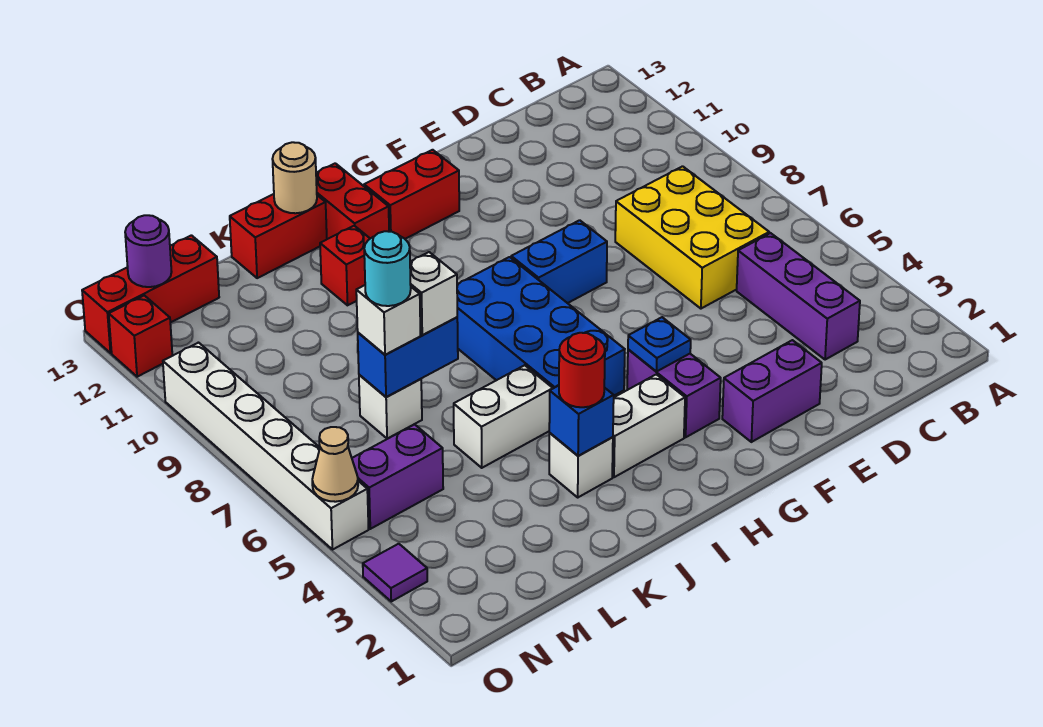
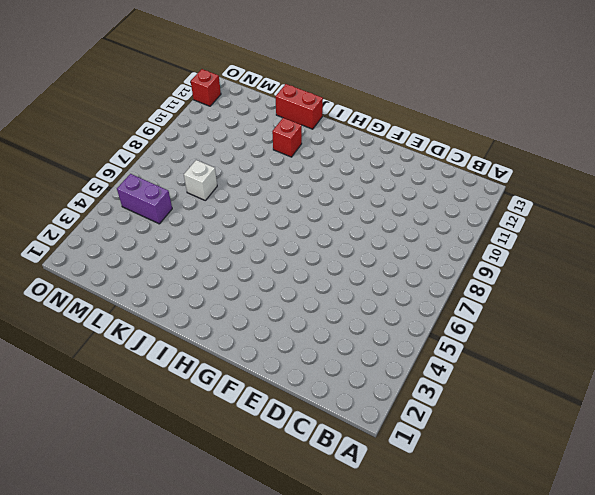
none -> purple brick C3:C5 level 1
none -> yellow brick C6:D8 level 1
none -> purple brick E2:F2 level 1

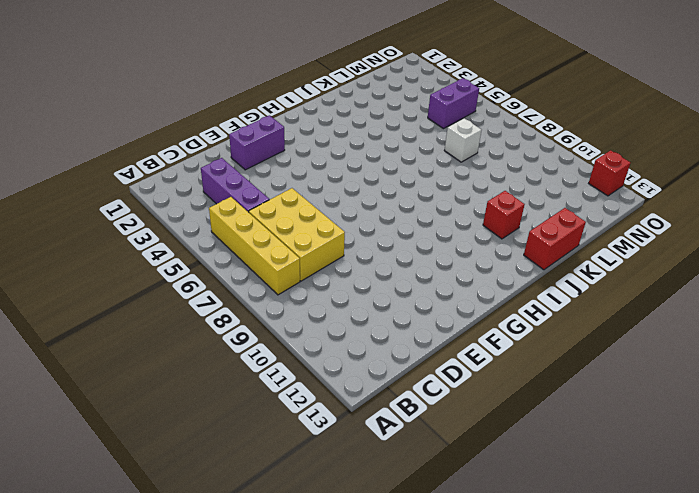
yellow brick B5:B8 level 1 -> none
none -> blue brick F8:G8 level 1
none -> purple brick G3:G4 level 1
none -> red brick G12:H12 level 1

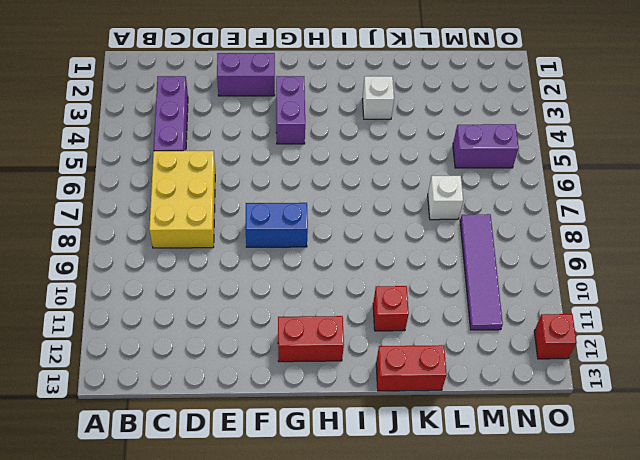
purple tile M8:M11 level 1 -> none
none -> white brick H3:I3 level 1
none -> blue brick H5:I8 level 1
none -> red brick I12:I13 level 1

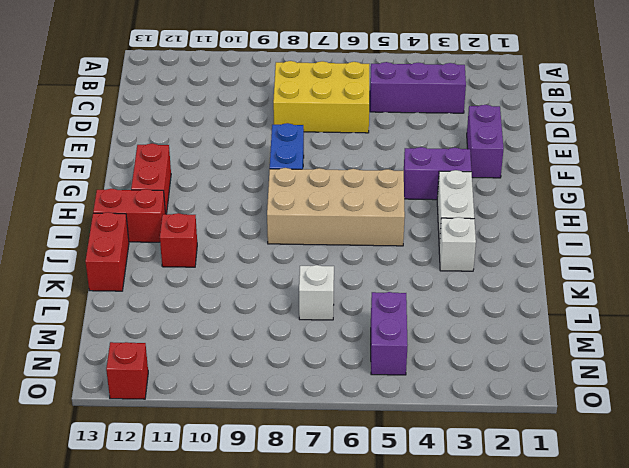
tan brick H5:I8 level 1 -> blue brick H5:I8 level 1
none -> white brick J5:K5 level 1
none -> red brick M13:O13 level 1
none -> purple tile O3 level 1

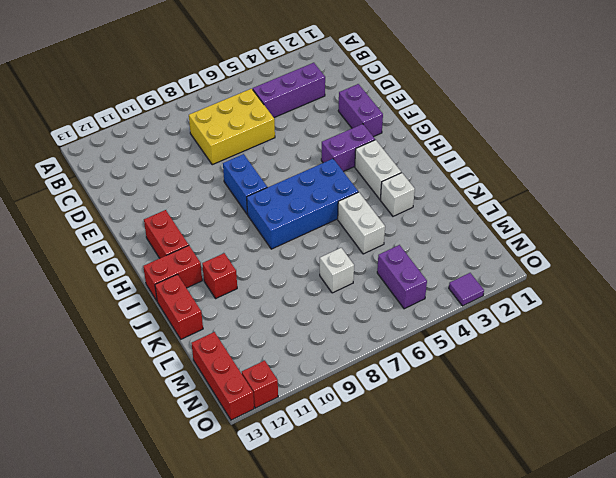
none -> white brick O5:O10 level 1
none -> blue plate G4 level 2
none -> blue brick J3 level 2

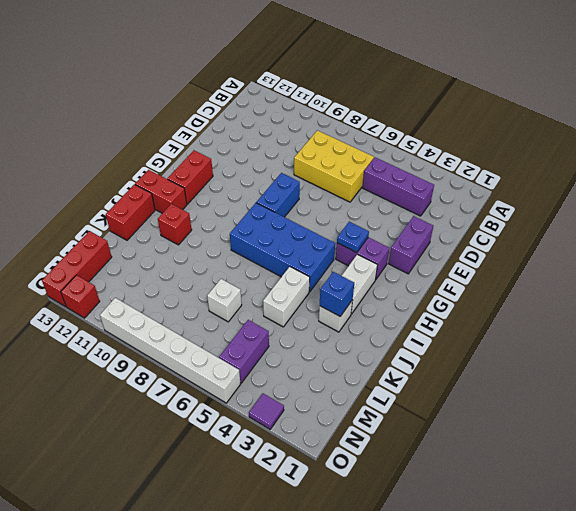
none -> tan round brick J13 level 2
none -> blue brick K7:L7 level 2
none -> purple round brick N13 level 2

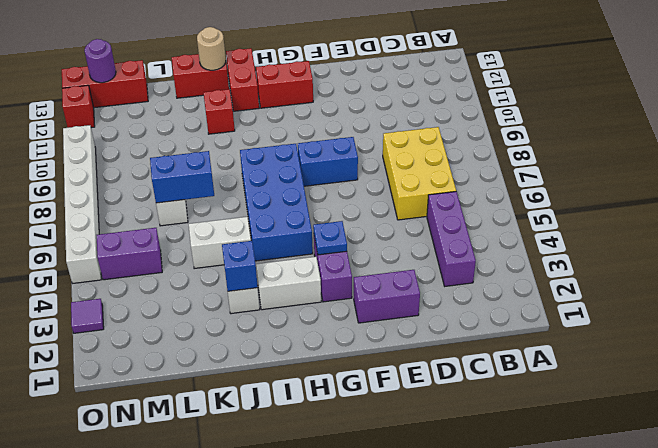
none -> tan cone O5 level 2
none -> red round brick J3 level 3
none -> white brick K7 level 3

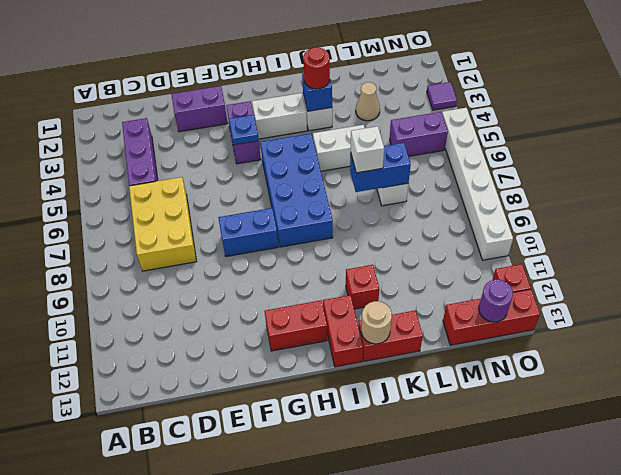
tan cone L3 level 1 -> tan cone O5 level 2
none -> white brick L7 level 3
none -> cyan round brick L7 level 4

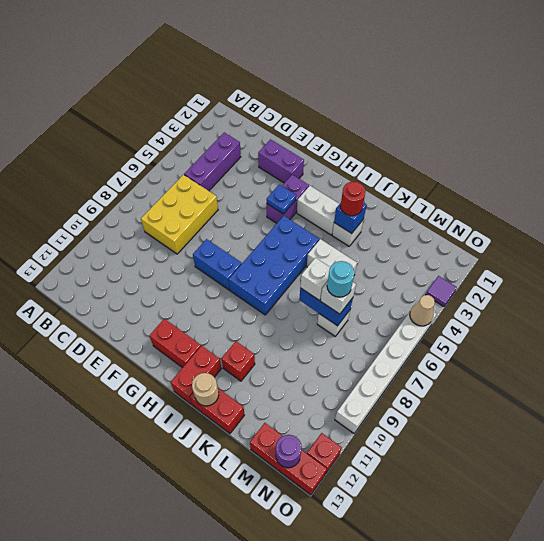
none -> purple brick M5:N5 level 1

